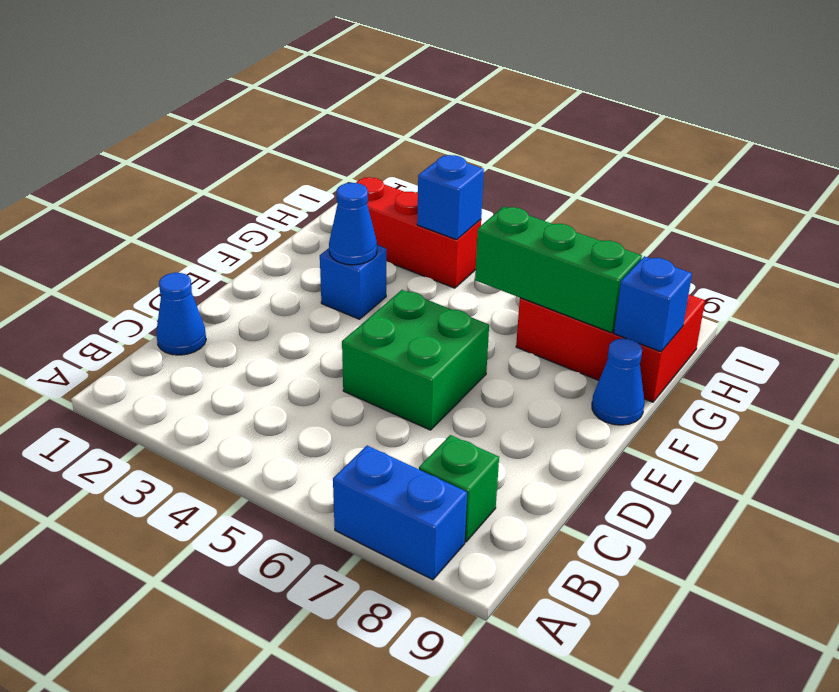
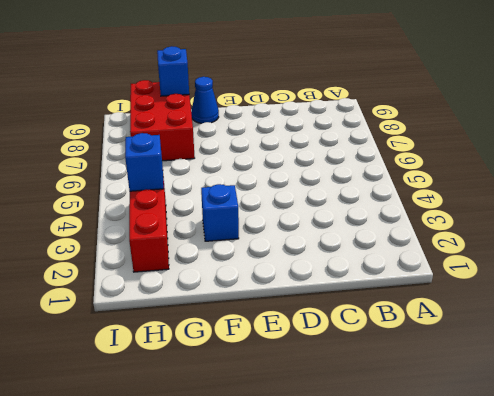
none -> blue brick A7:A8 level 1
none -> green brick B8 level 1
none -> blue cone C1 level 1

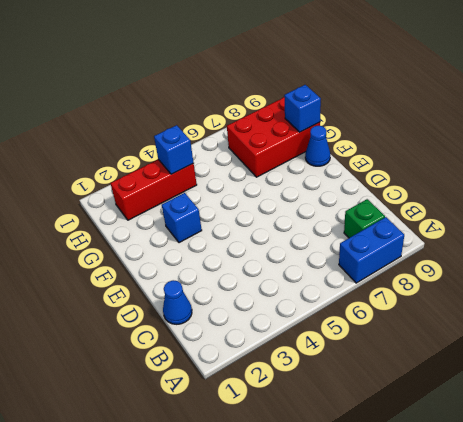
none -> green brick D5:E6 level 1
none -> blue cone F3 level 2
none -> green brick G6:G8 level 2

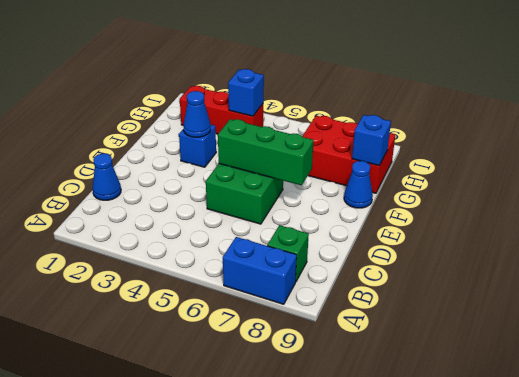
green brick E5:E7 level 2 -> green brick G6:G8 level 2

